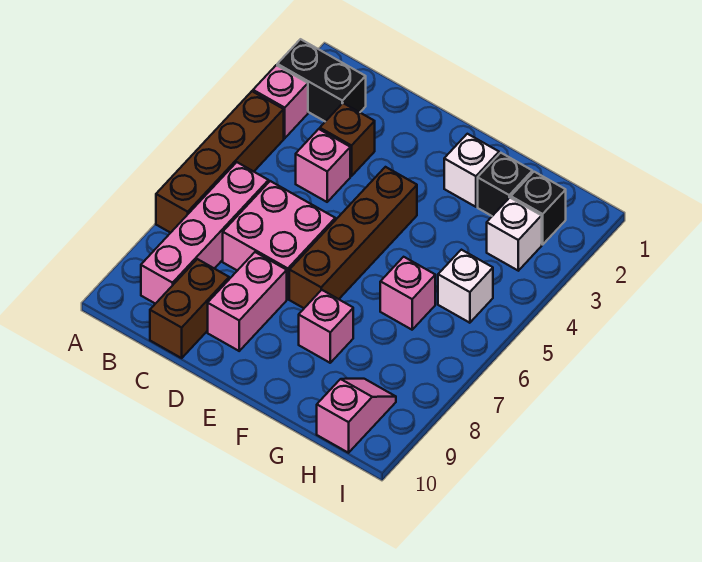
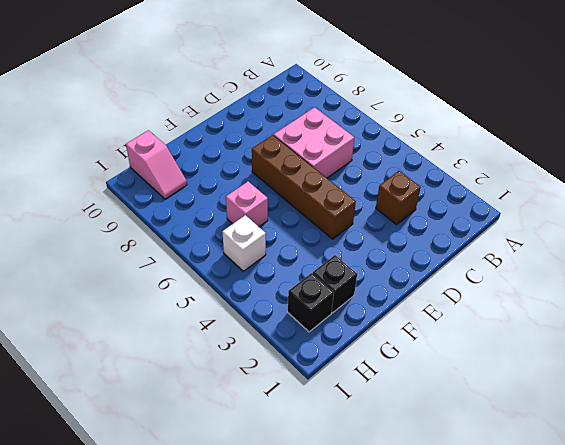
none -> black brick A2:B2 level 1
none -> pink brick A3 level 1
none -> brown brick A4:A7 level 1

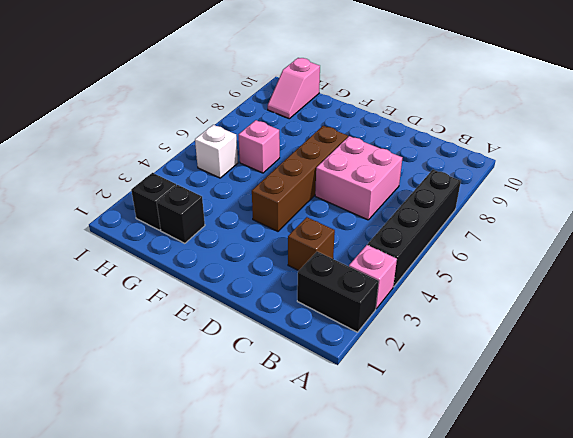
black brick A4:A7 level 1 -> brown brick A4:A7 level 1
none -> pink brick B6:B9 level 1
none -> pink brick C4 level 1
none -> brown brick C9:C10 level 1

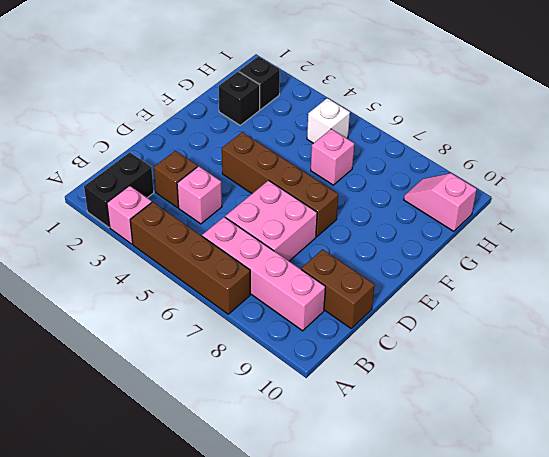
none -> pink brick D8:D9 level 1
none -> white brick F2 level 1
none -> pink brick F8 level 1

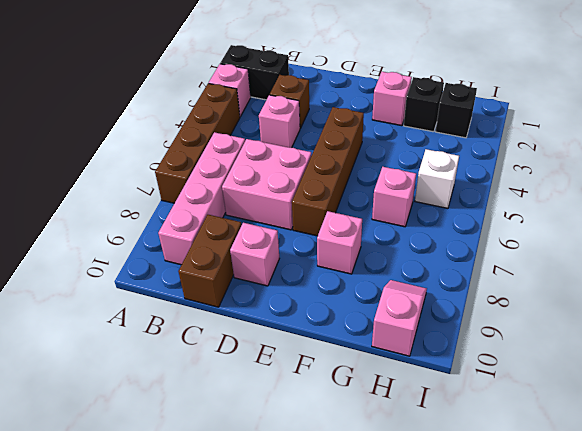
pink brick D9 level 1 -> pink brick D8:D9 level 1
pink brick F2 level 1 -> white brick F2 level 1
none -> white brick H3 level 1

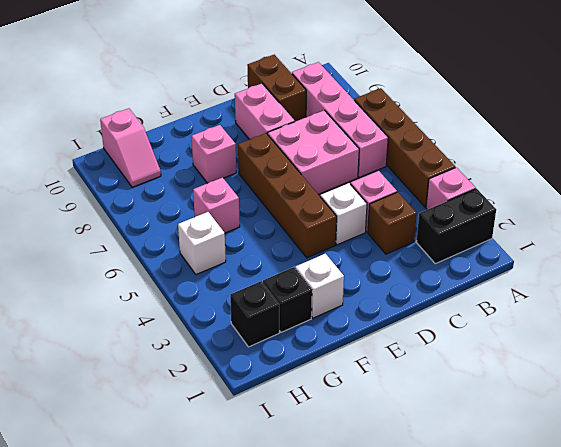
white brick D4 level 1 -> white brick H3 level 1

